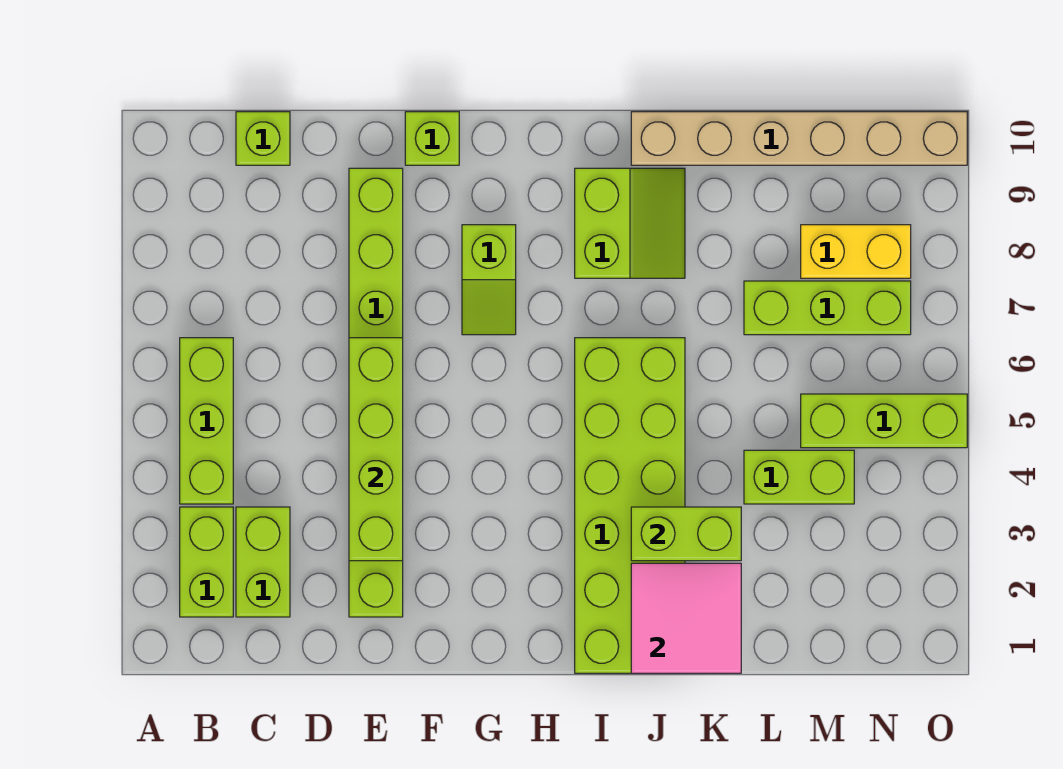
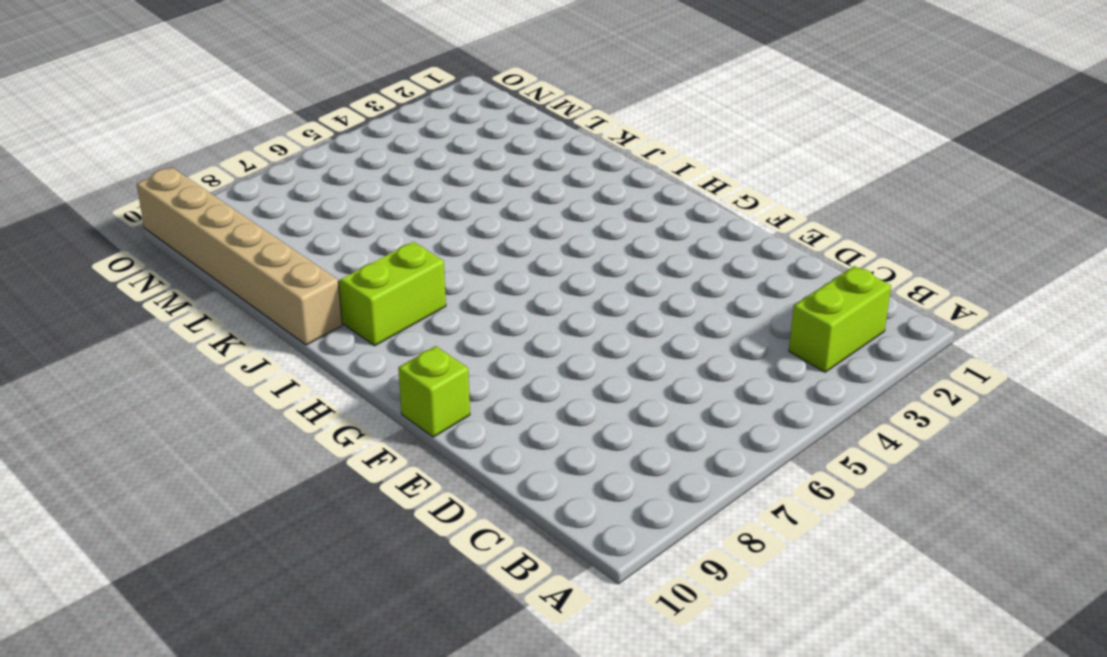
none -> lime brick B4:B6 level 1
none -> lime brick C2:C3 level 1
none -> lime brick C10 level 1

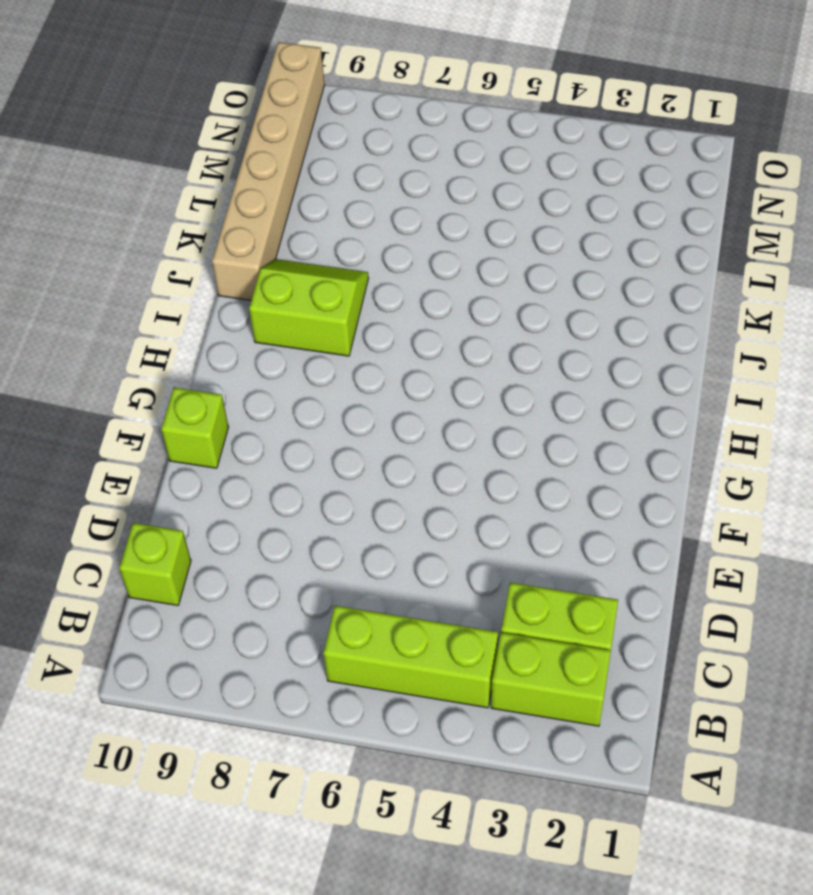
none -> lime brick E2:E9 level 1
none -> lime slope G7:G8 level 1 top 8
none -> lime brick I1:J6 level 1

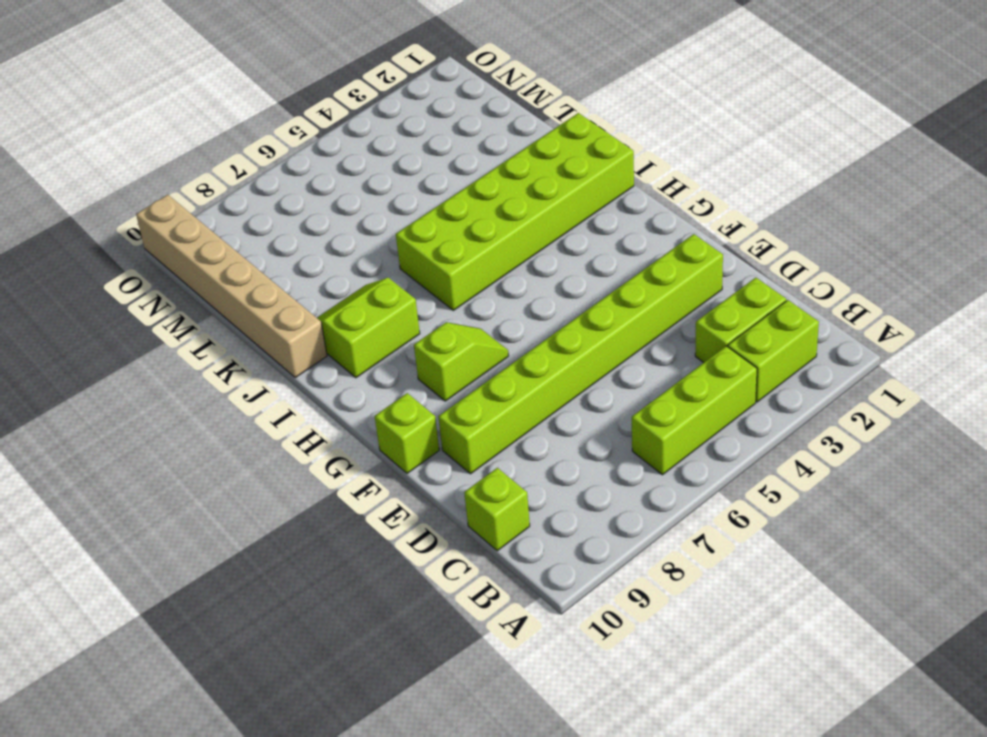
none -> lime brick L4:M4 level 1
none -> lime brick L7:N7 level 1
none -> lime brick M5:O5 level 1

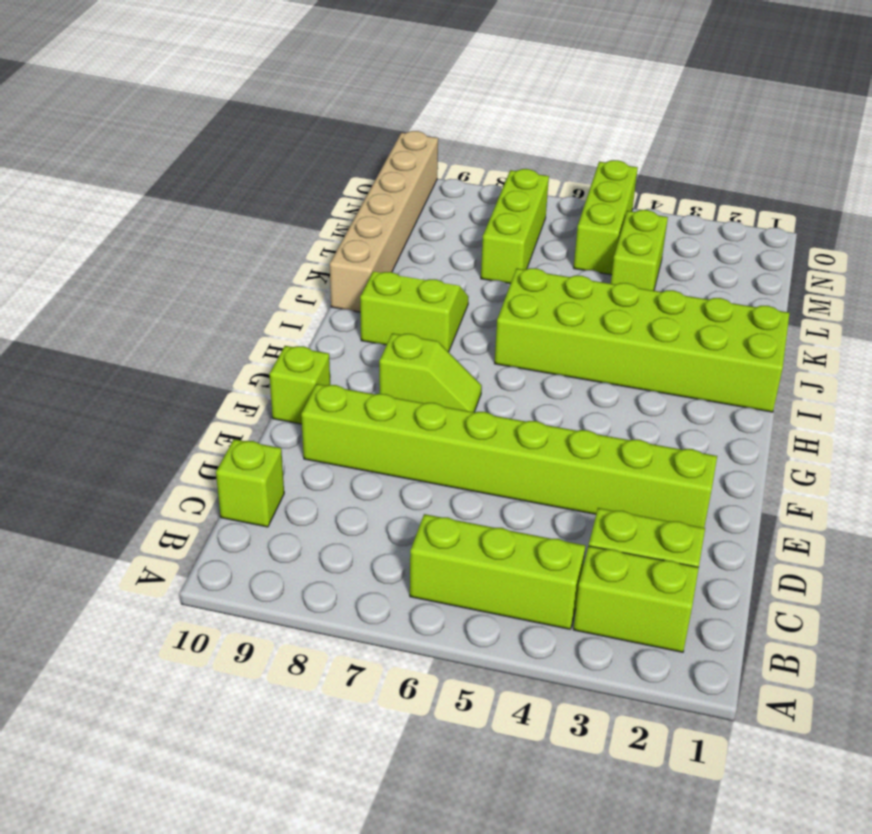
none -> yellow brick M8:N8 level 1
none -> lime brick E3:E6 level 2
none -> pink tile J1:K2 level 2

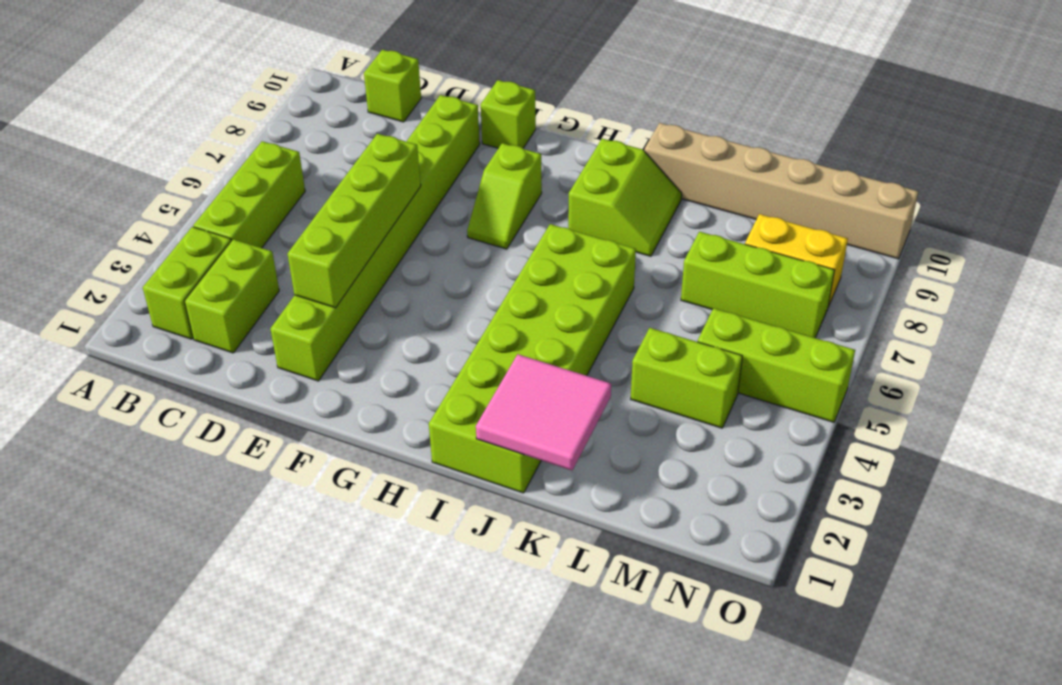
none -> lime brick J3:K3 level 2

